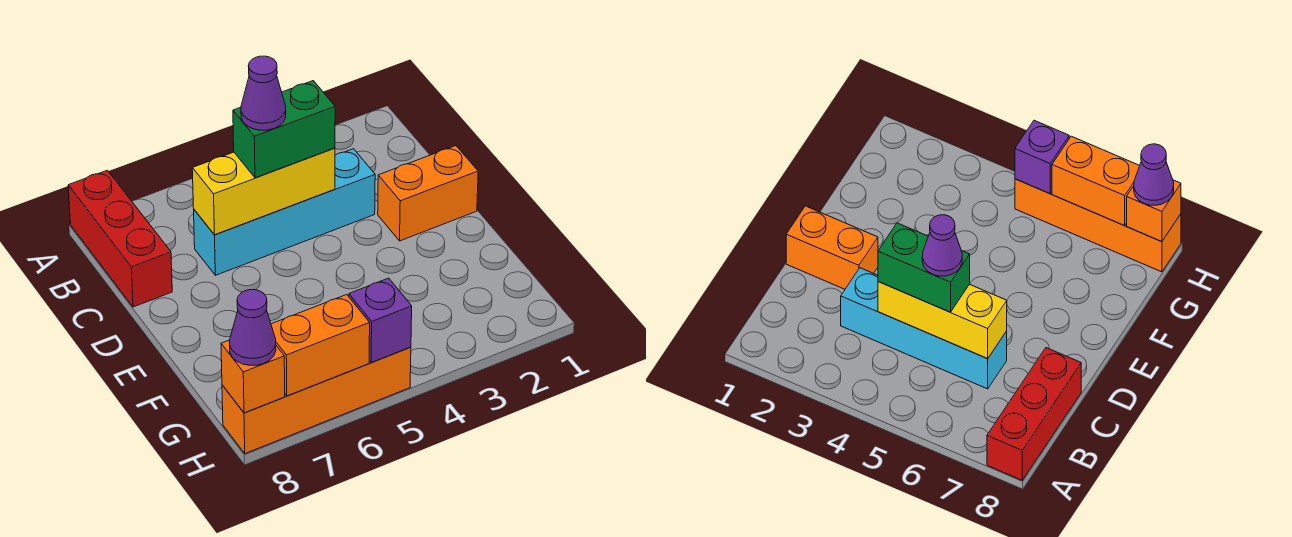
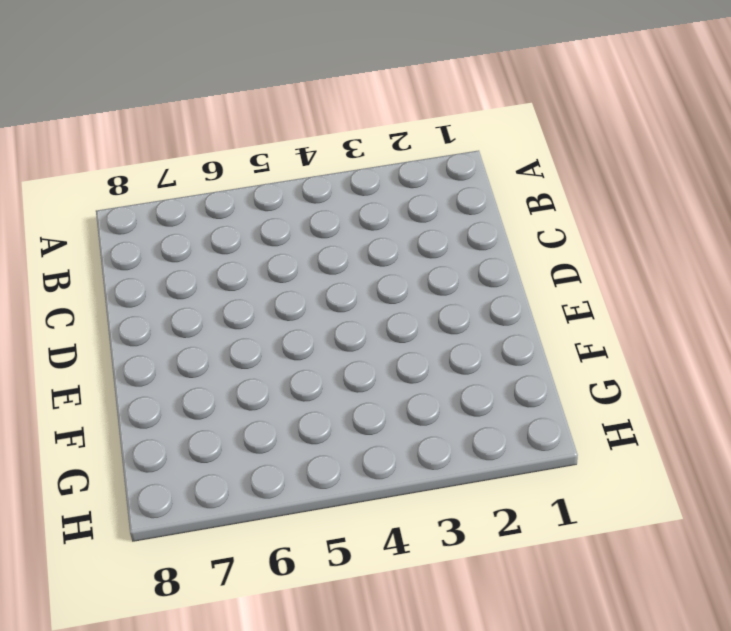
none -> red brick A8:C8 level 1
none -> cyan brick C3:C6 level 1

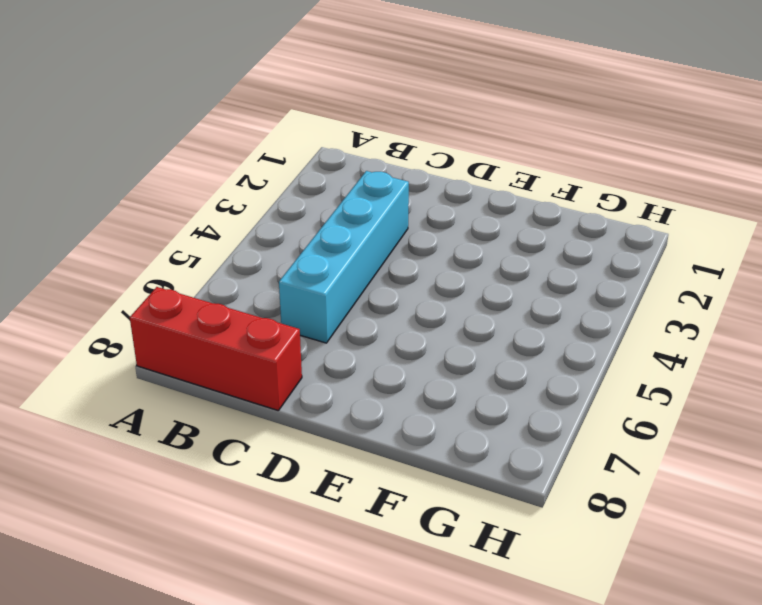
none -> orange brick D1:D2 level 1
none -> orange brick H5:H8 level 1

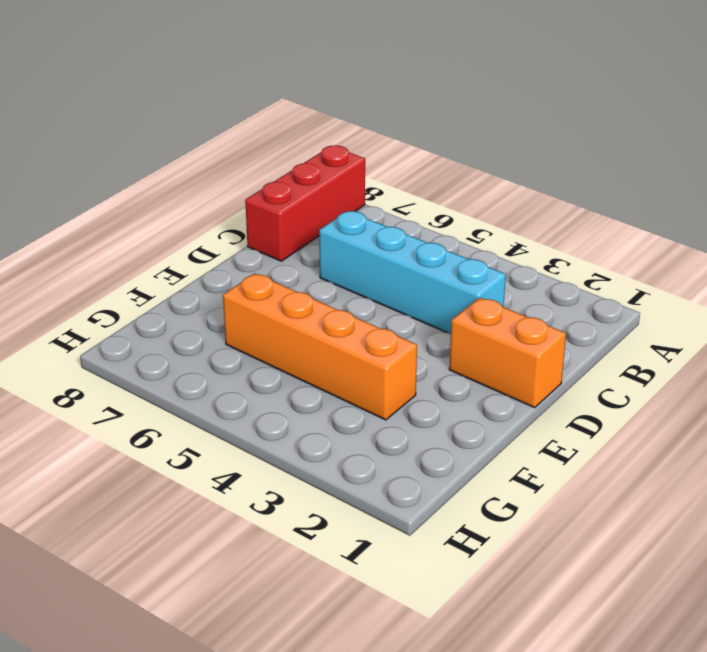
orange brick F3:F6 level 1 -> orange brick H5:H8 level 1
none -> yellow brick C4:C6 level 2
none -> purple brick H5 level 2

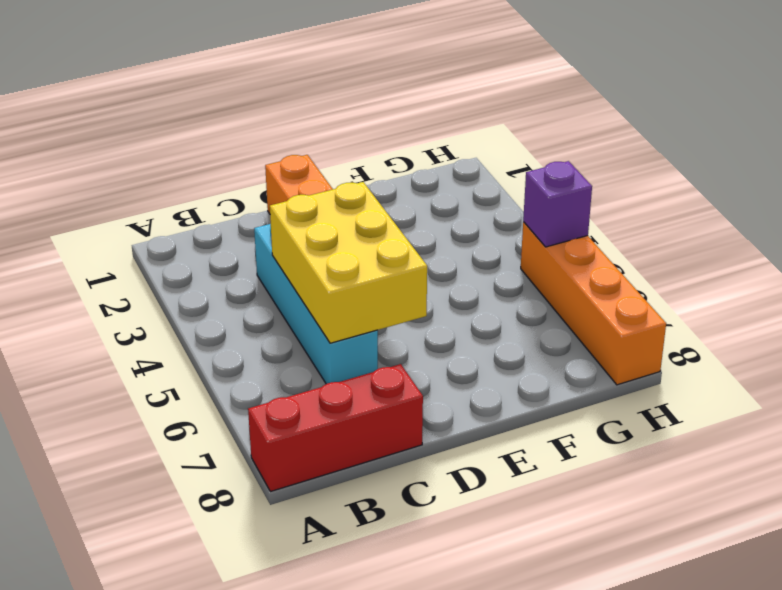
yellow brick C4:D6 level 2 -> yellow brick C4:C6 level 2
none -> orange brick H6:H7 level 2
none -> orange brick H8 level 2

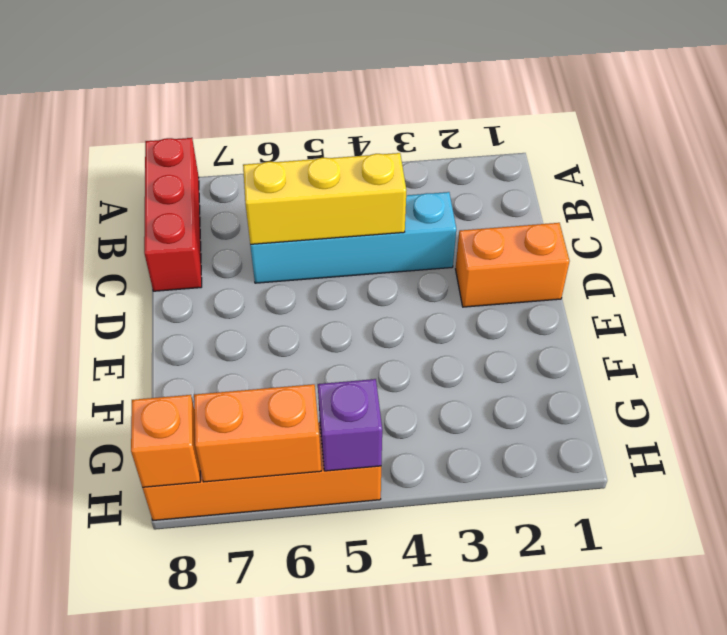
none -> green brick C4:C5 level 3
none -> purple cone H8 level 3

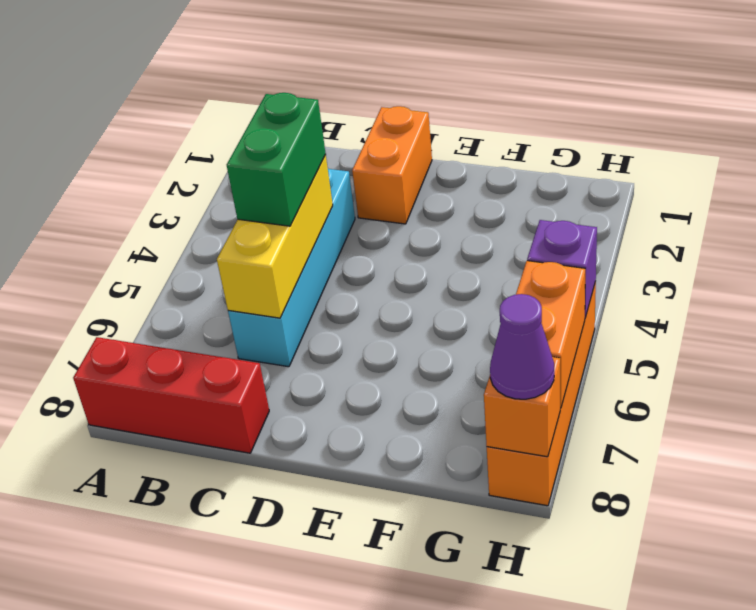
none -> purple cone C5 level 4

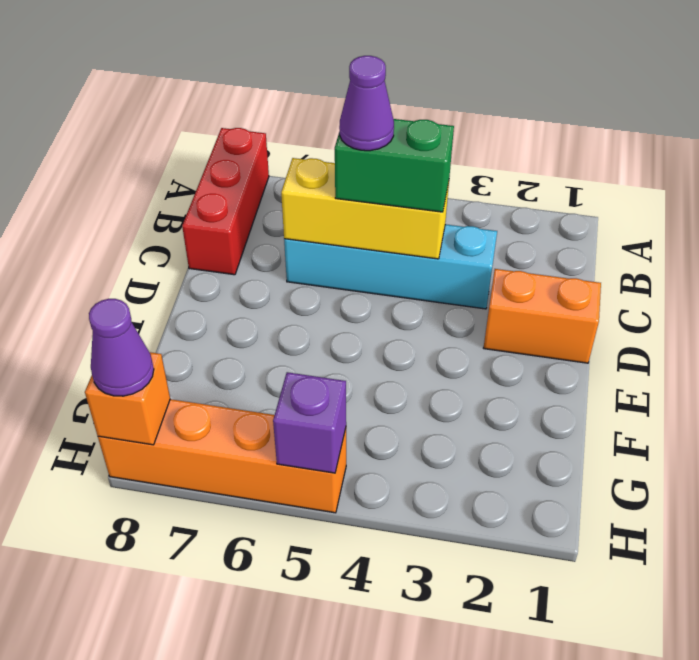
none -> orange brick H6:H7 level 2

